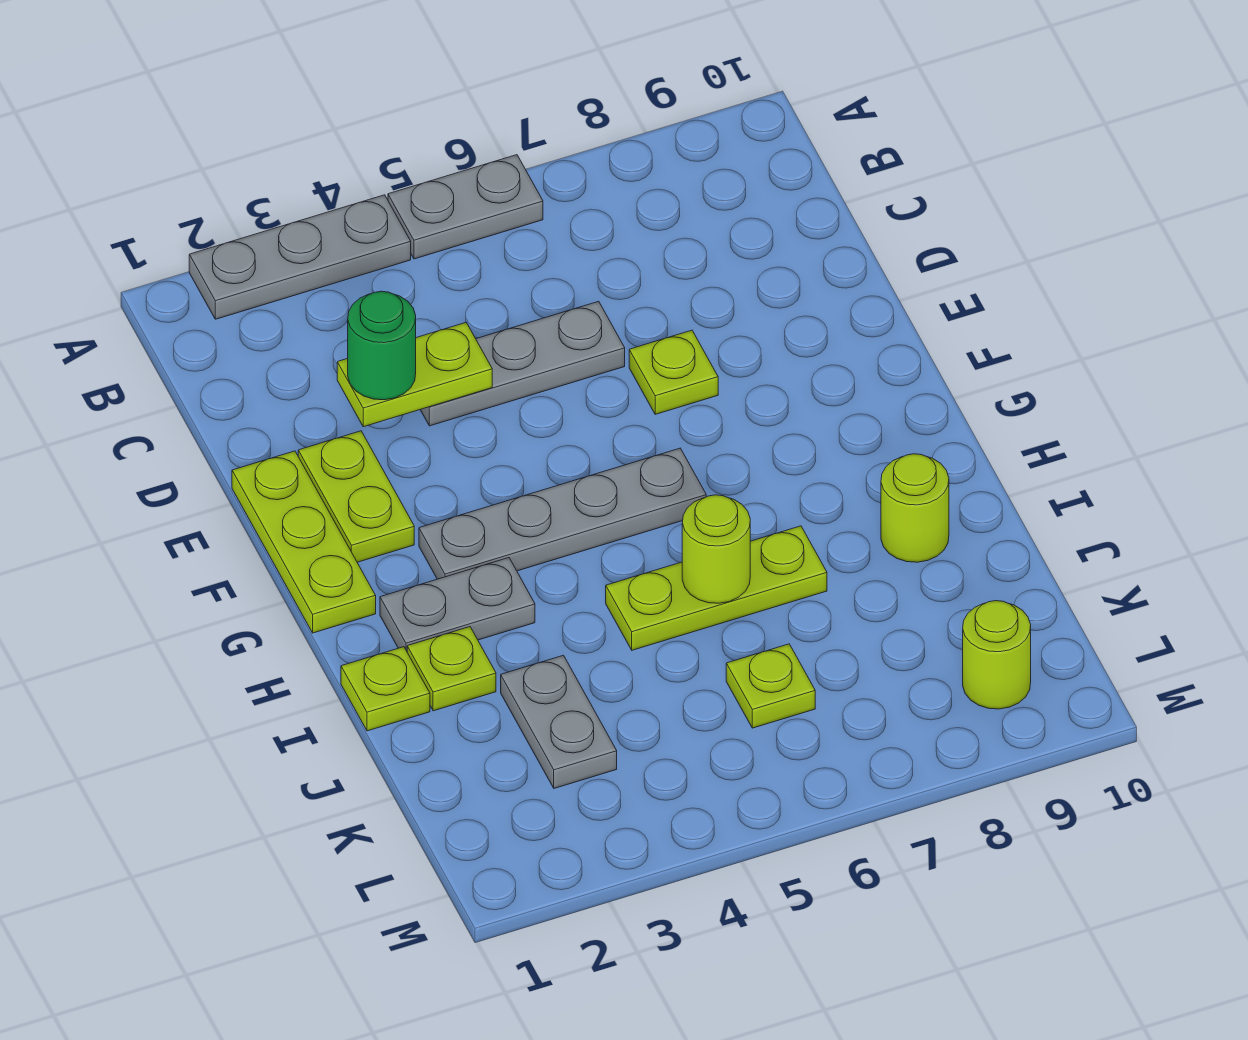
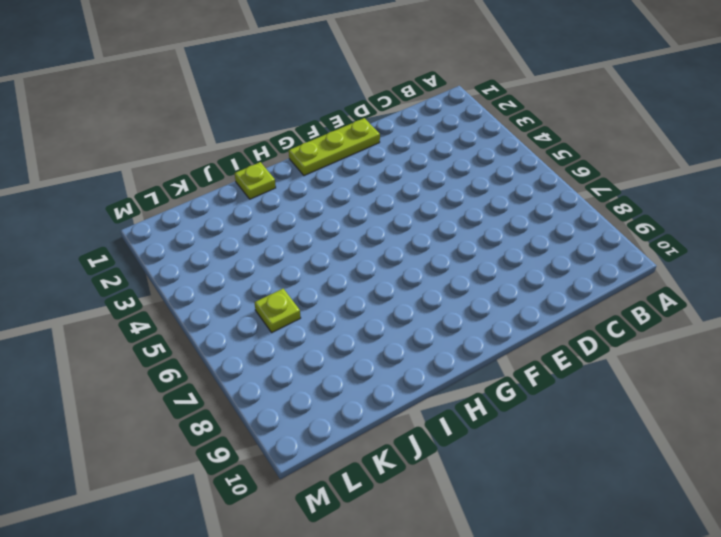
none -> grey plate A2:A4 level 1
none -> grey plate A5:A6 level 1
none -> grey plate D4:D6 level 1

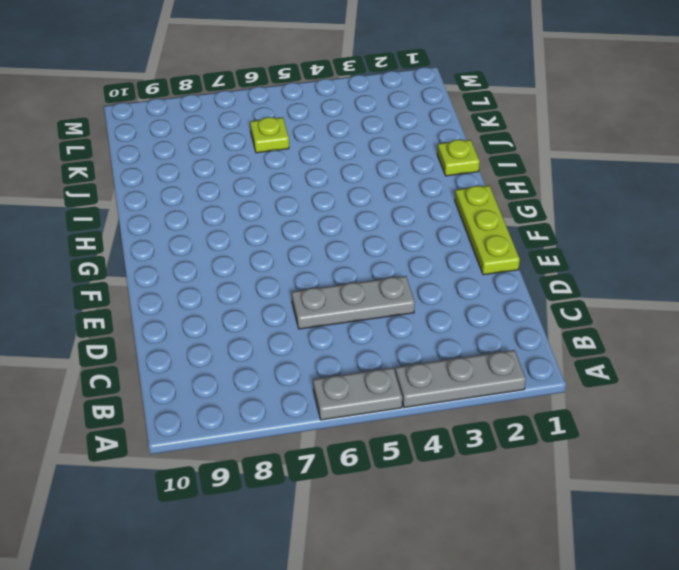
none -> lime plate E2:F2 level 1
none -> lime plate E7 level 1
none -> grey plate G3:G6 level 1

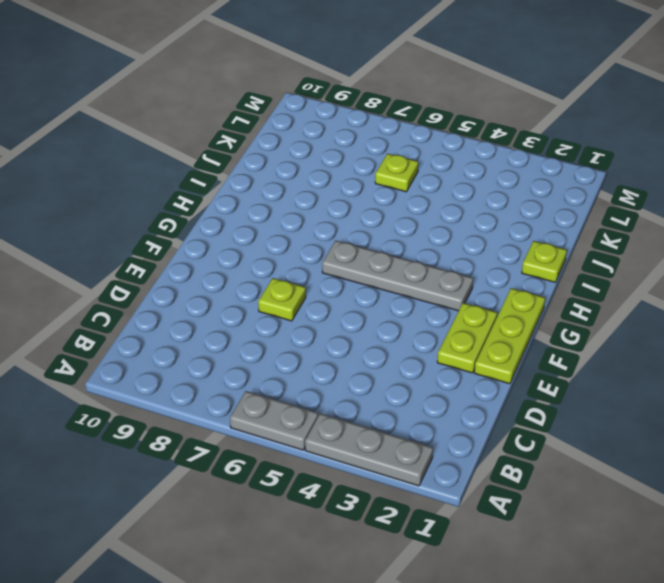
none -> grey plate D4:D6 level 1
none -> grey plate H2:H3 level 1
none -> lime plate I2 level 1

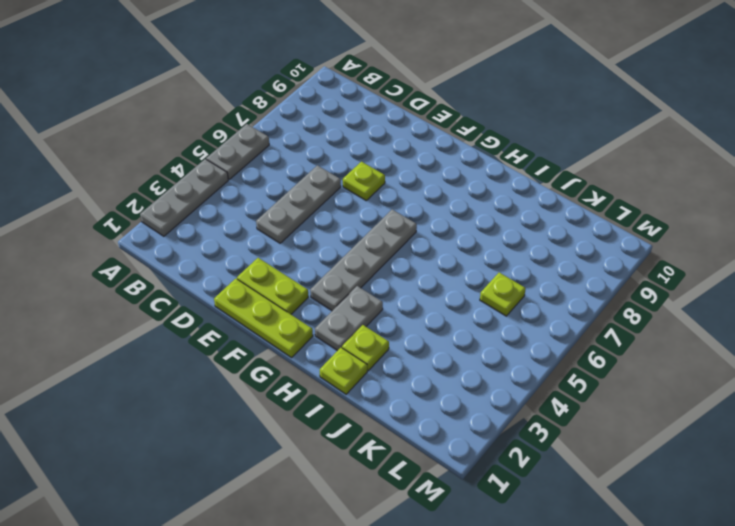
none -> lime plate I5:I7 level 1
none -> lime round brick I9 level 1
none -> grey plate J3:K3 level 1

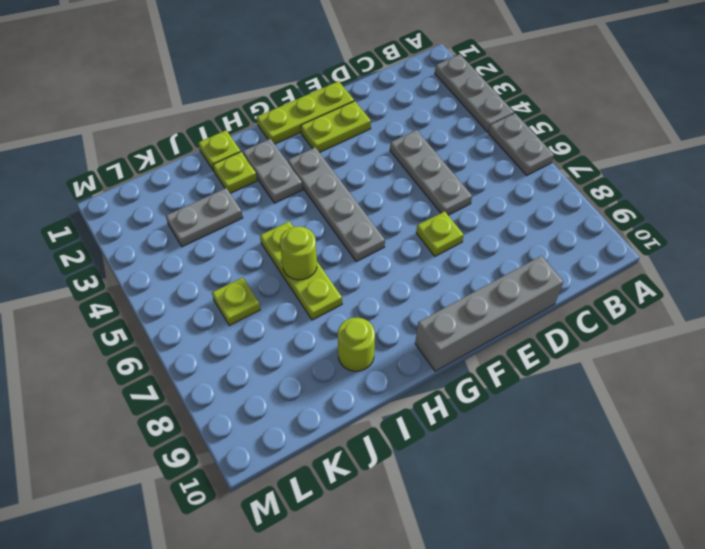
grey brick D10:G10 level 1 -> none
none -> lime round brick L9 level 1
none -> lime plate D3:D4 level 2
none -> green round brick D3 level 3

